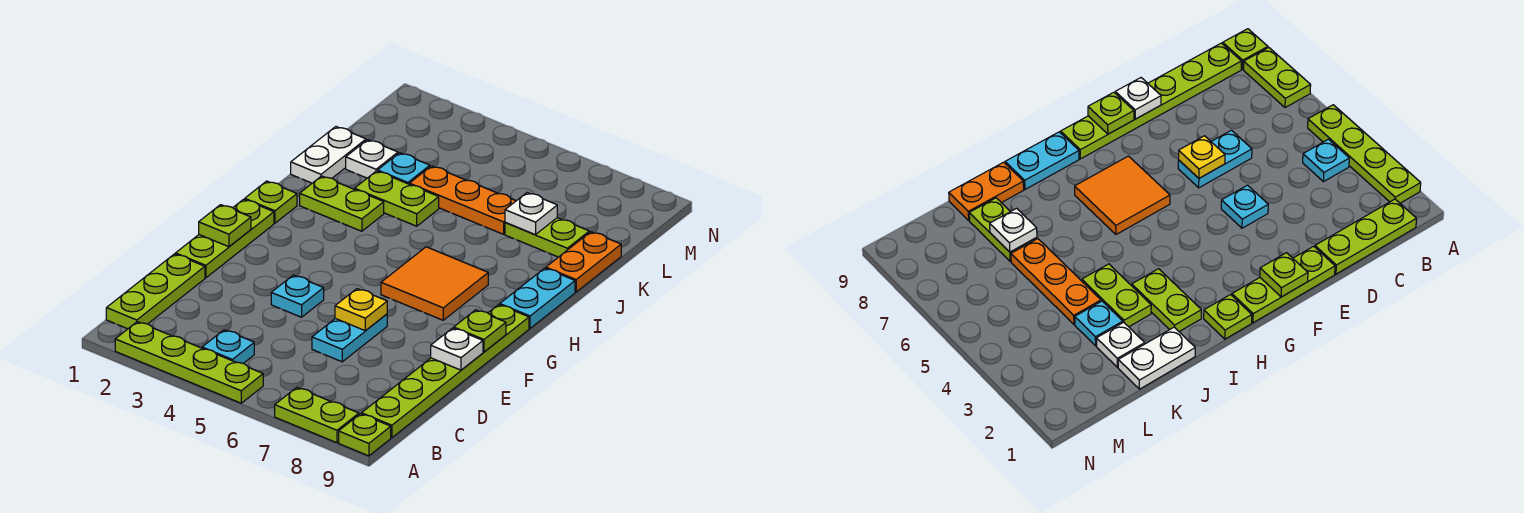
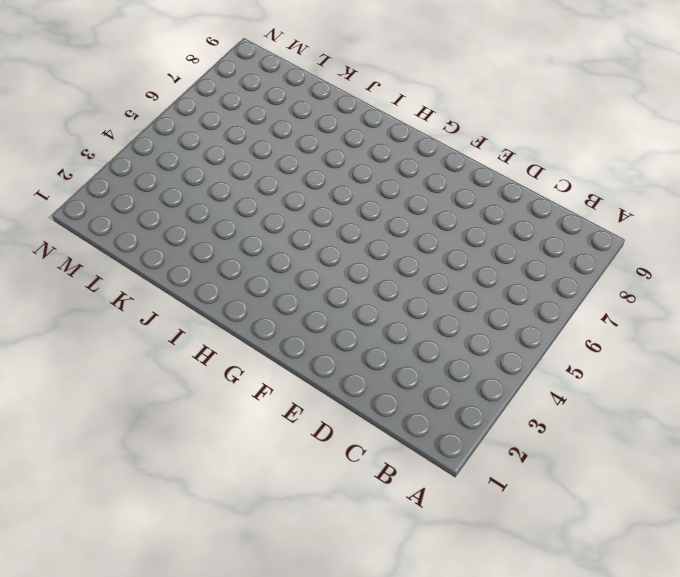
none -> lime plate A2:A5 level 1
none -> lime plate A7:A8 level 1
none -> lime plate A9 level 1

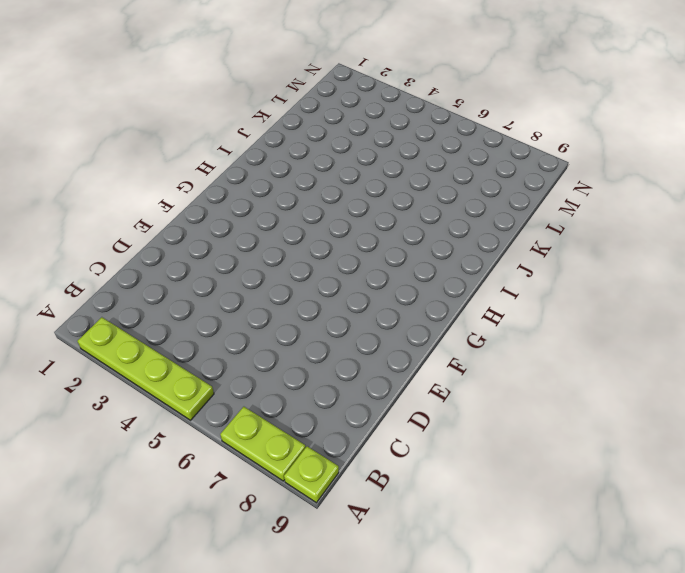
none -> lime plate B1:D1 level 1
none -> cyan plate B4 level 1
none -> lime plate B9:G9 level 1

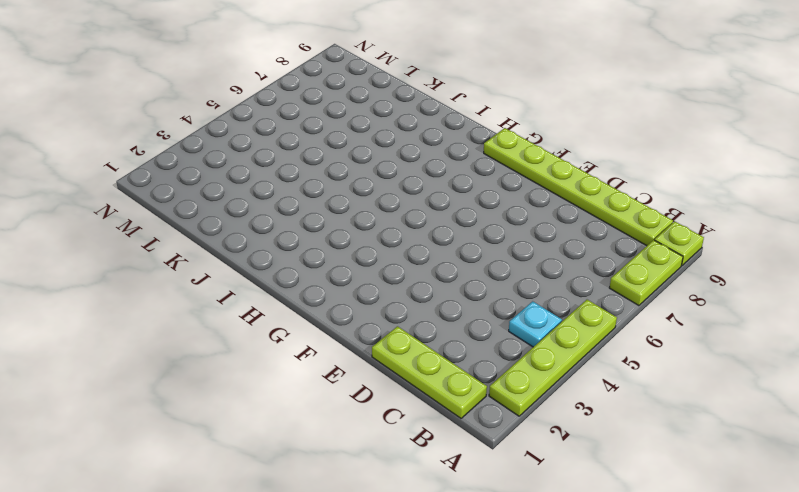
none -> cyan plate D6:E6 level 1
none -> lime plate E1:G1 level 1
none -> cyan plate E4 level 1

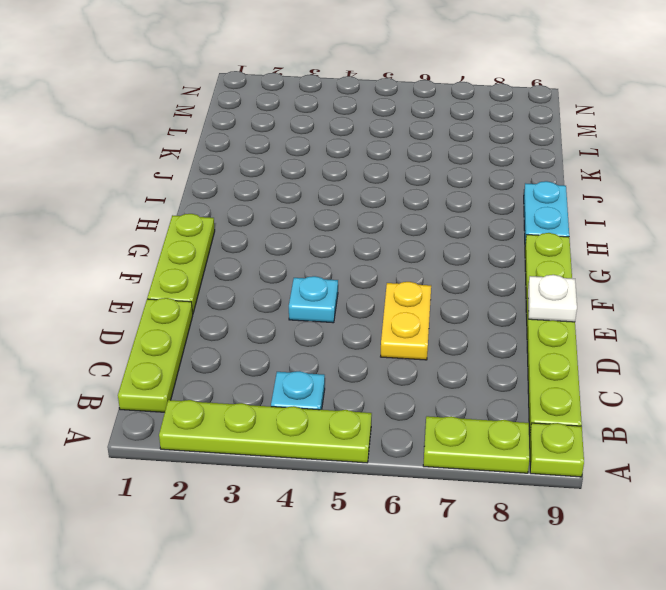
yellow plate D6:E6 level 1 -> cyan plate D6:E6 level 1
none -> orange tile G6:H7 level 1
none -> lime plate H1 level 1
none -> lime plate I2:I3 level 1

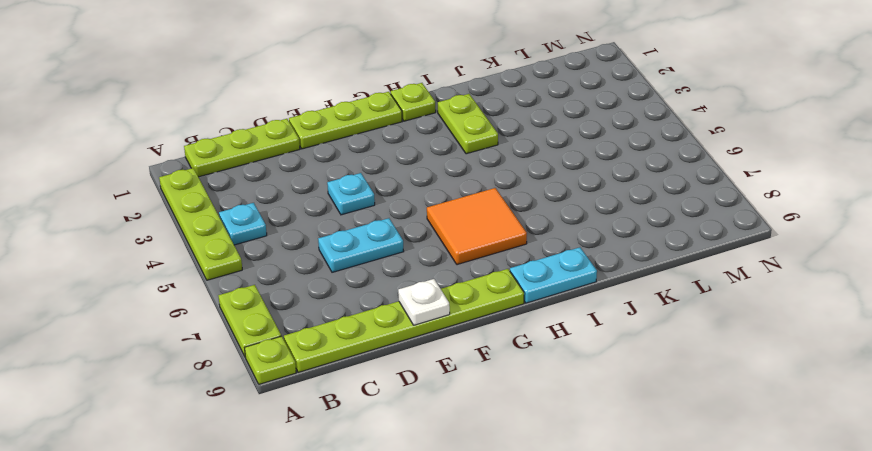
none -> white plate J1:K1 level 1
none -> lime plate J3:J4 level 1
none -> orange plate J9:K9 level 1

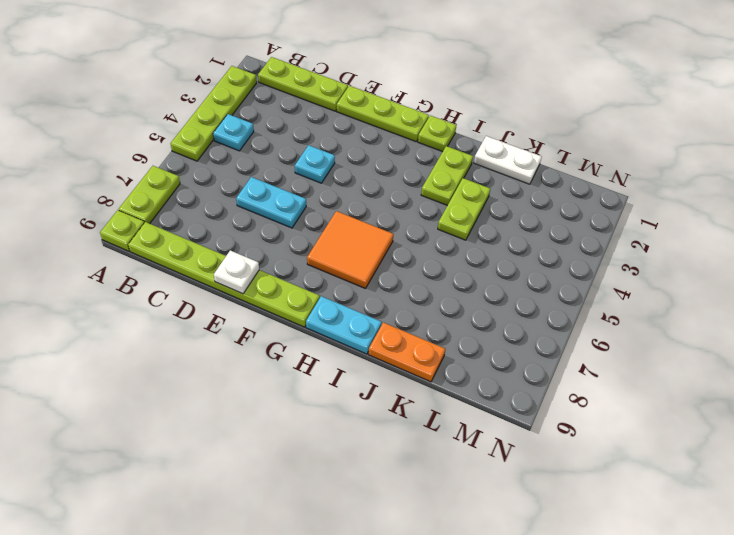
none -> white plate K2 level 1
none -> cyan plate K3 level 1
none -> orange plate K4:K6 level 1

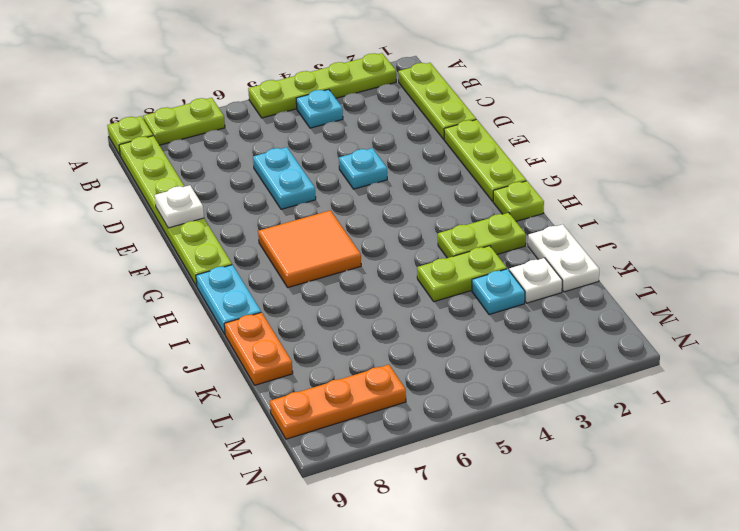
orange plate M7:M9 level 1 -> orange plate K4:K6 level 1
none -> lime plate K7:K8 level 1
none -> yellow plate E6 level 2
none -> lime plate F1 level 2

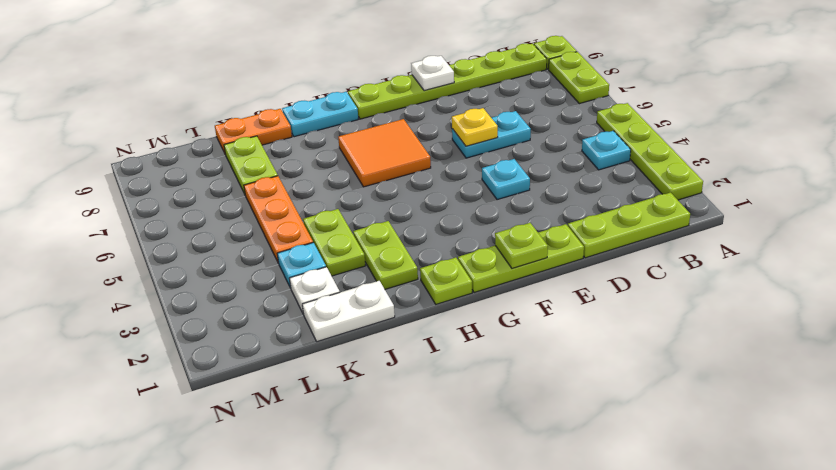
none -> lime plate F9 level 2
none -> white plate K7 level 2

